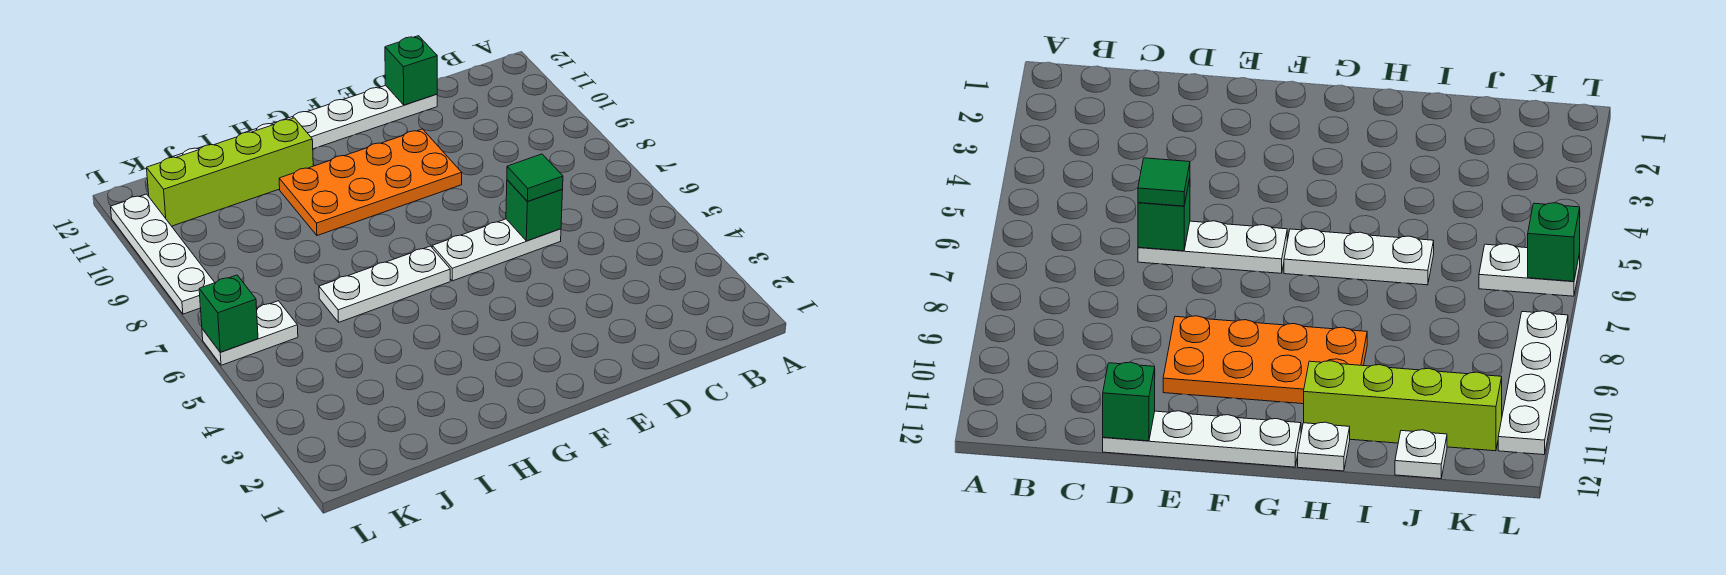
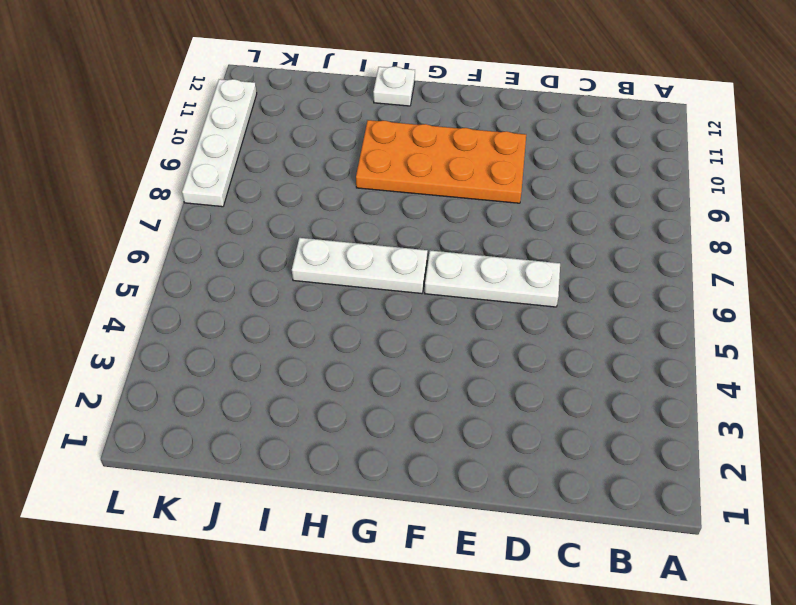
none -> white plate D12:G12 level 1
none -> lime brick H11:K11 level 1
none -> white plate J12 level 1

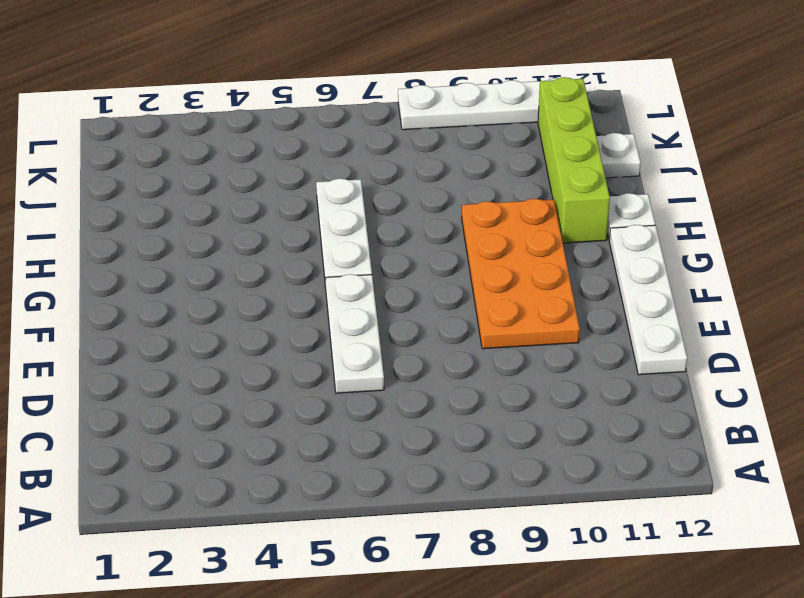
none -> white plate K6:L6 level 1
none -> green brick D6 level 2
none -> green brick D12 level 2

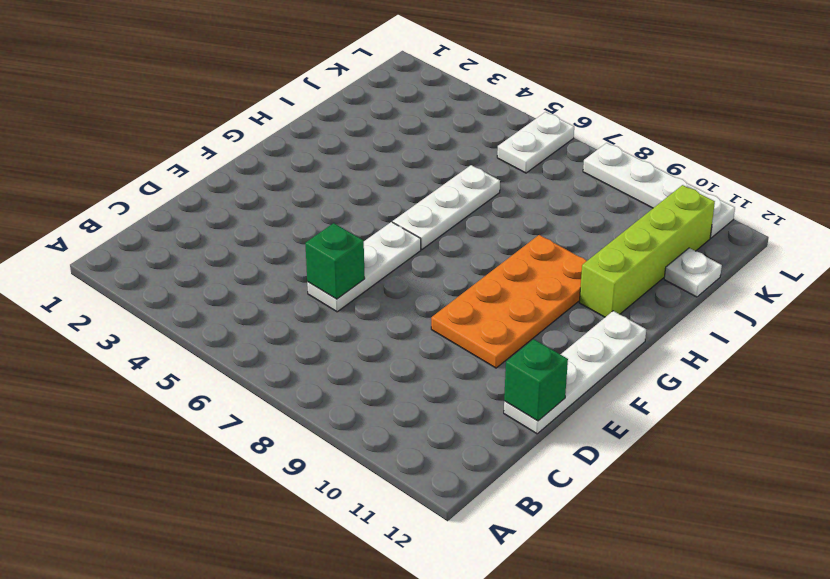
none -> white plate H12 level 1
none -> green brick L6 level 2
none -> green tile D6 level 3

